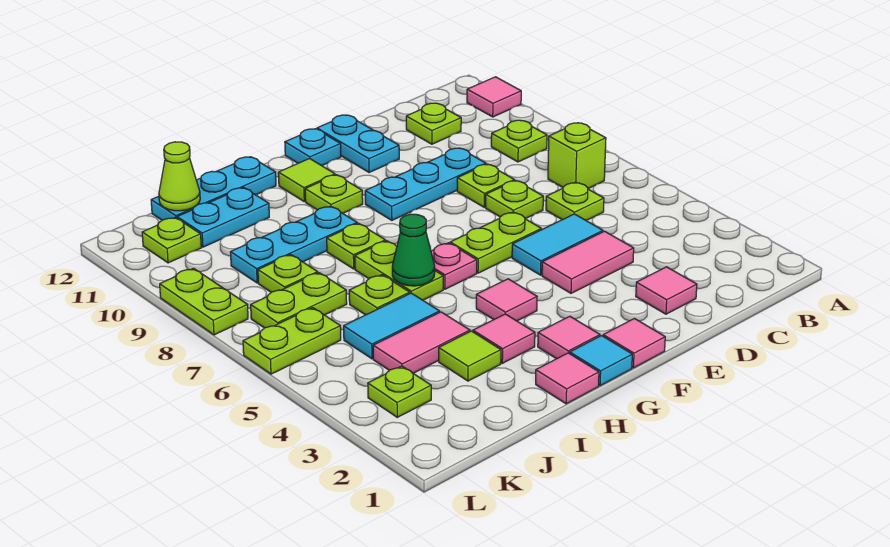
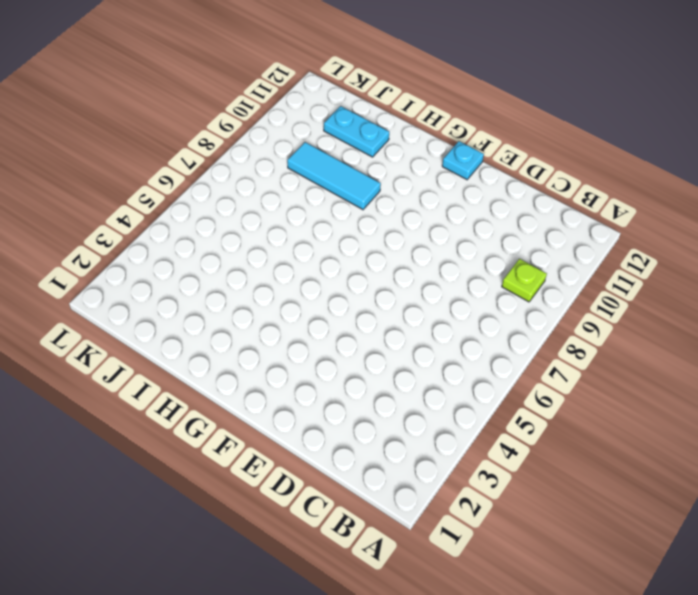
cyan tile H9:J9 level 1 -> cyan plate H9:J9 level 1
none -> pink tile A11 level 1
none -> lime brick B7 level 1
none -> lime plate C6 level 1
none -> lime plate C11 level 1

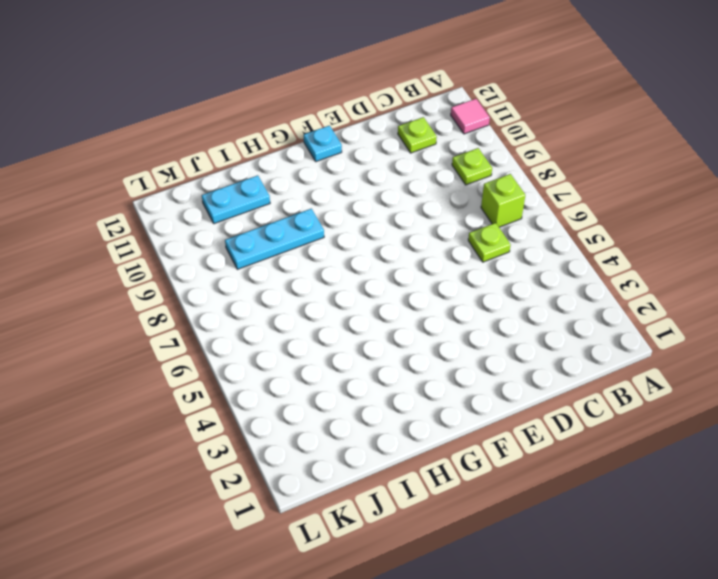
none -> pink tile D2 level 1
none -> pink tile D4:E4 level 1
none -> cyan tile D5:E5 level 1
none -> lime plate D7 level 1

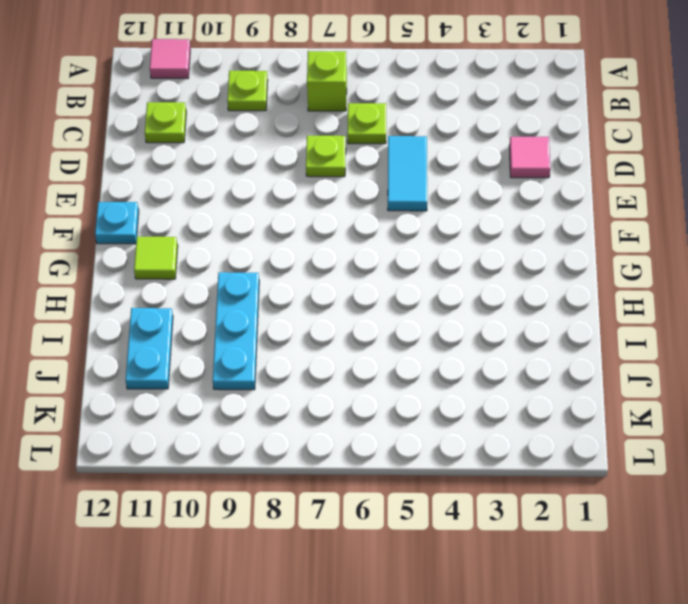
none -> pink tile D4:E4 level 1
none -> lime plate D8 level 1
none -> cyan plate D9:F9 level 1
none -> lime plate E6:F6 level 1

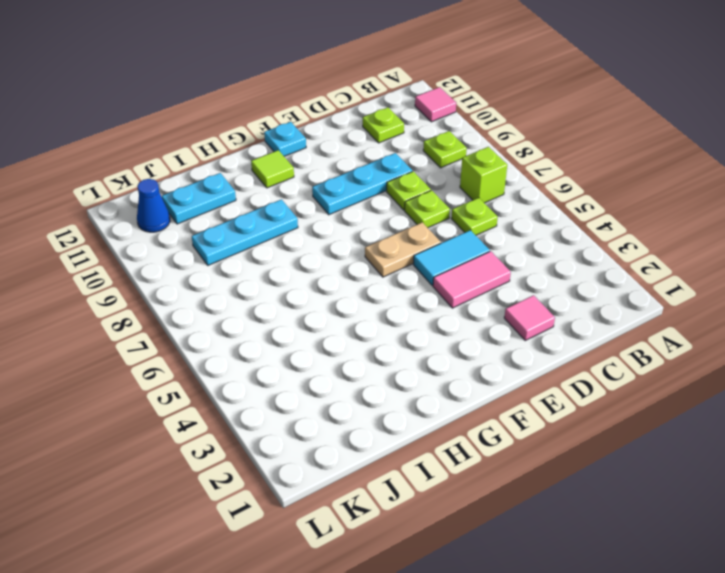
tan plate E6:F6 level 1 -> lime plate E6:F6 level 1
blue cone K11 level 1 -> lime plate K11 level 1
none -> cyan plate E11:E12 level 1
none -> pink tile F1 level 1
none -> cyan tile G1 level 1
none -> pink tile G2 level 1

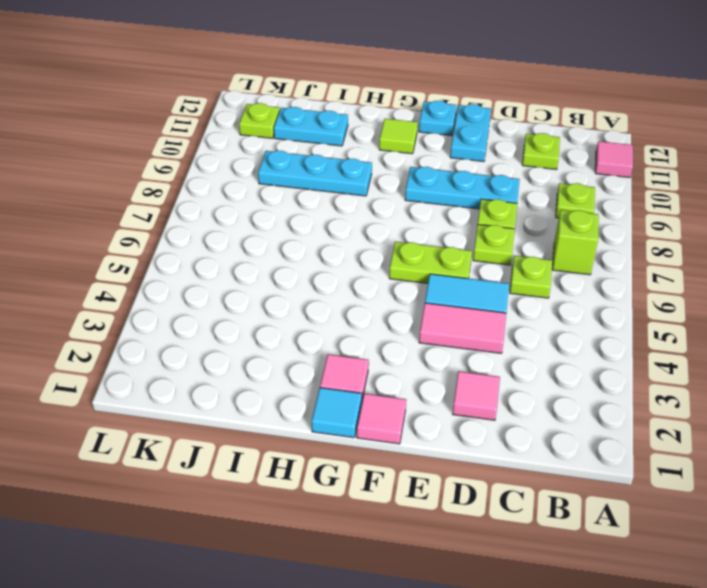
none -> pink tile G4 level 1
none -> pink plate G6 level 1
none -> lime plate G10 level 1
none -> pink tile H1 level 1

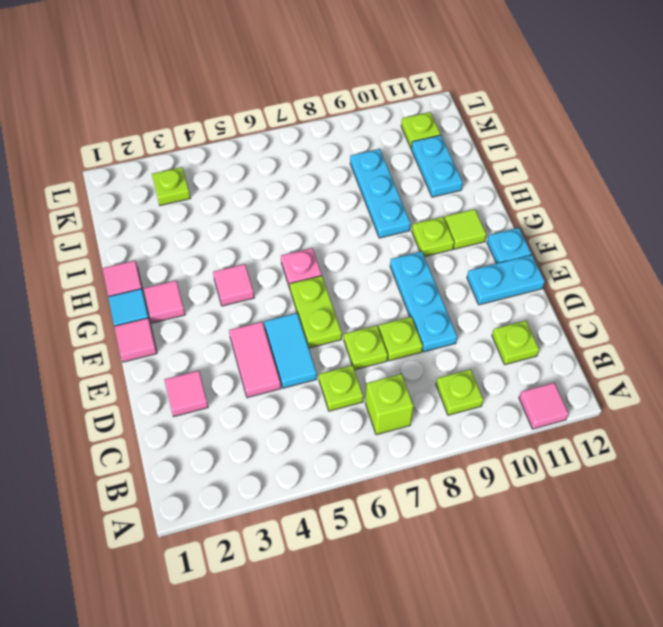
none -> pink tile H3 level 1
none -> lime plate H6:H7 level 1
none -> lime plate H8 level 1
none -> cyan plate H12:J12 level 1

